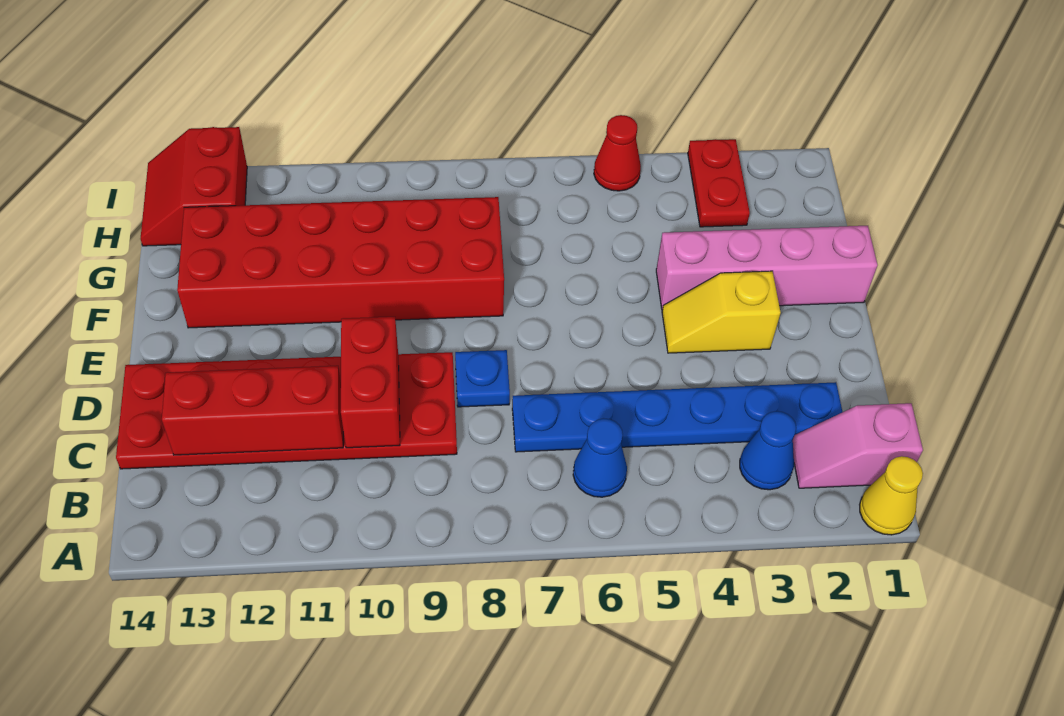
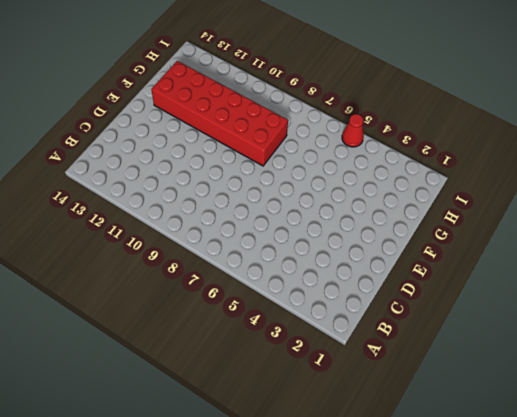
none -> yellow cone A1 level 1
none -> pink slope B1:B2 level 1 top 1
none -> blue cone B3 level 1

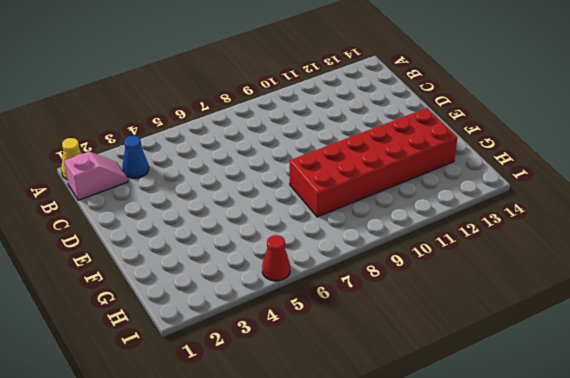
none -> blue cone B6 level 1
none -> blue plate C2:C7 level 1
none -> red plate C9:D14 level 1

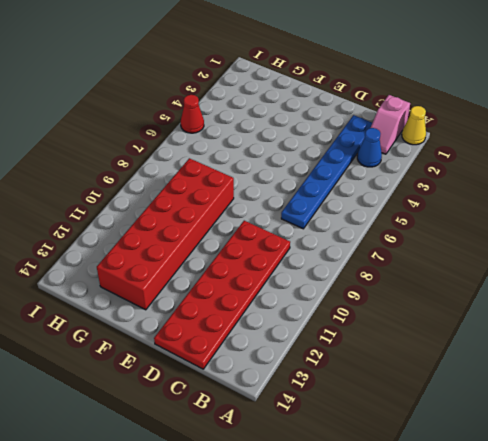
none -> blue cone B6 level 1
none -> blue plate D8 level 1
none -> yellow slope E3:E4 level 1 top 3

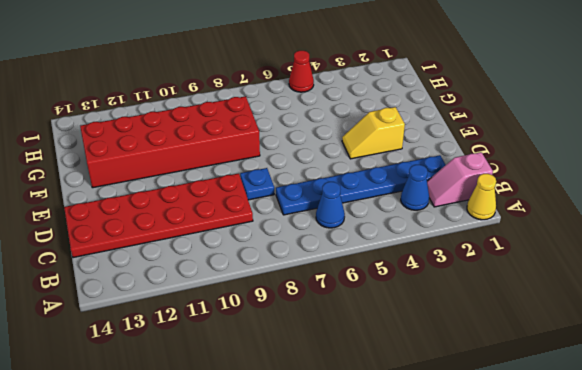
none -> pink brick F1:F4 level 1
none -> red plate H3:I3 level 1
none -> red slope H13:I14 level 1 top 13

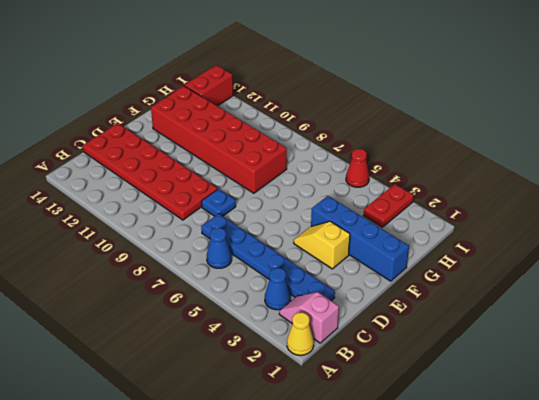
blue brick F1:F4 level 1 -> pink brick F1:F4 level 1
none -> red brick C10:D10 level 2
none -> red brick C11:C13 level 2

